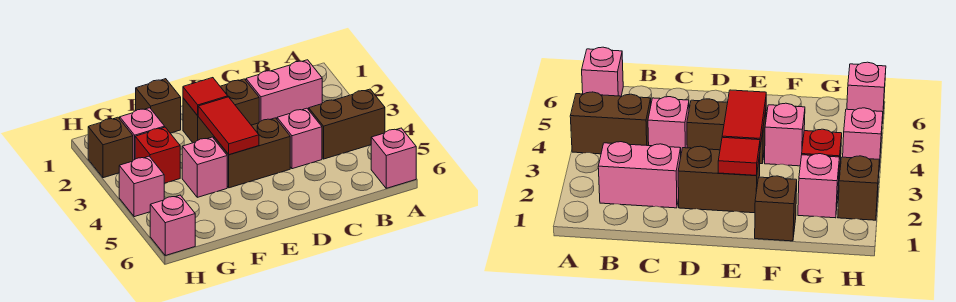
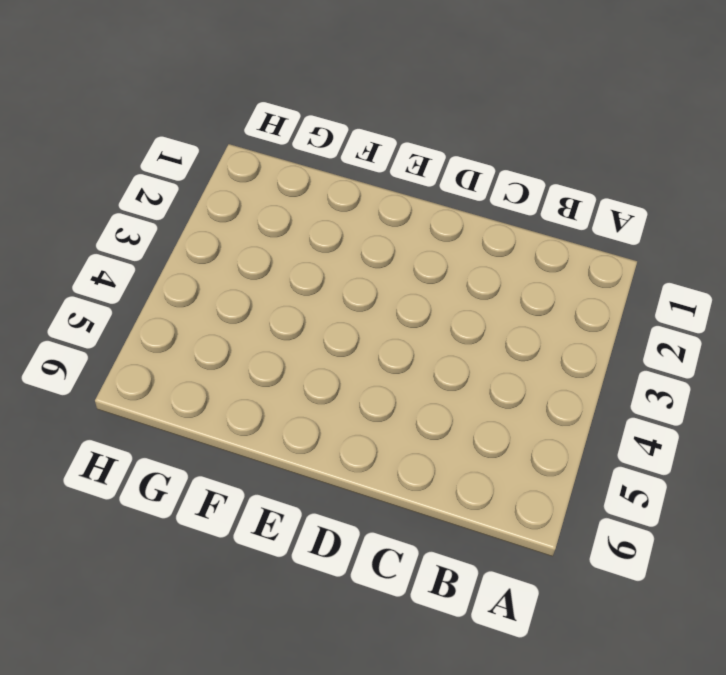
none -> brown brick A4:B4 level 1
none -> pink brick A6 level 1
none -> pink brick B2:C2 level 1

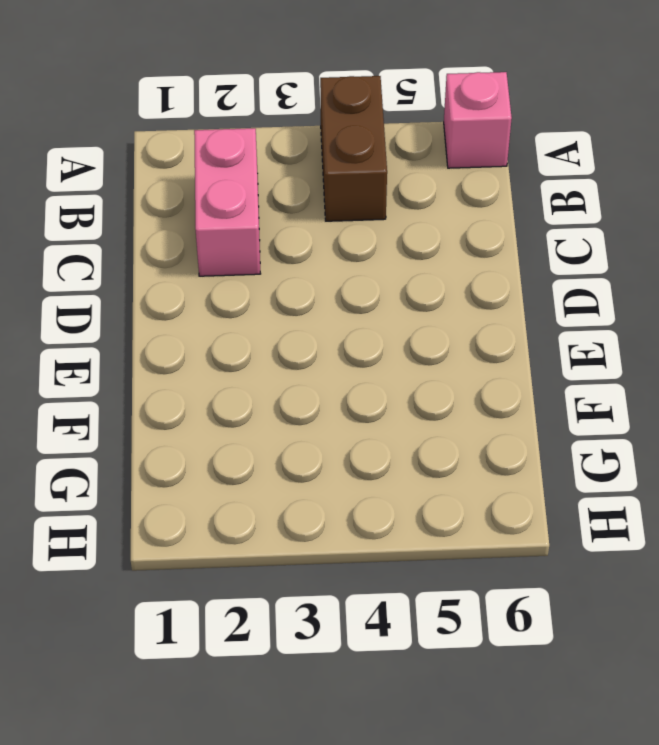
none -> pink brick C4 level 1
none -> brown brick D2:E2 level 1
none -> brown brick D4:E4 level 1

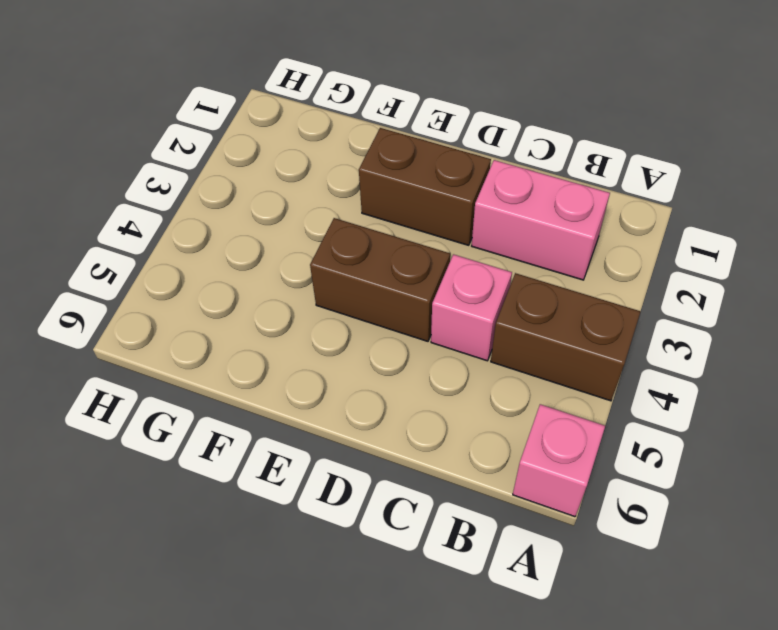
none -> brown brick F1 level 1
none -> pink brick F4 level 1
none -> pink brick G2 level 1

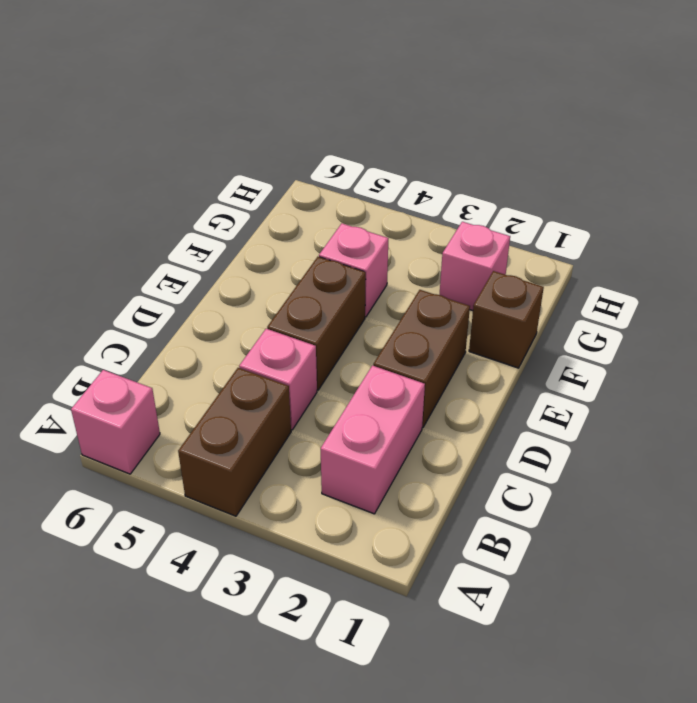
none -> red brick G3 level 1
none -> brown brick H2 level 1
none -> pink brick H4 level 1

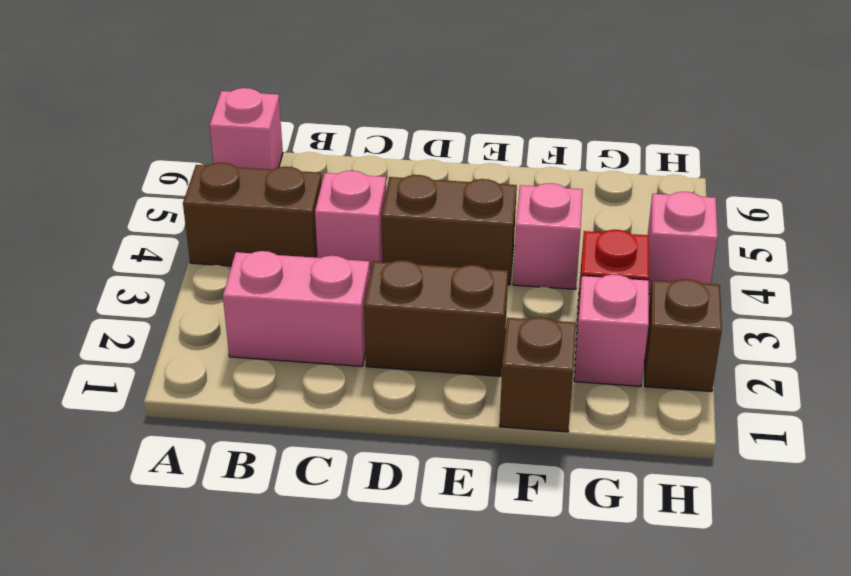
none -> pink brick H6 level 1
none -> red tile E2 level 2
none -> red tile E3:E4 level 2

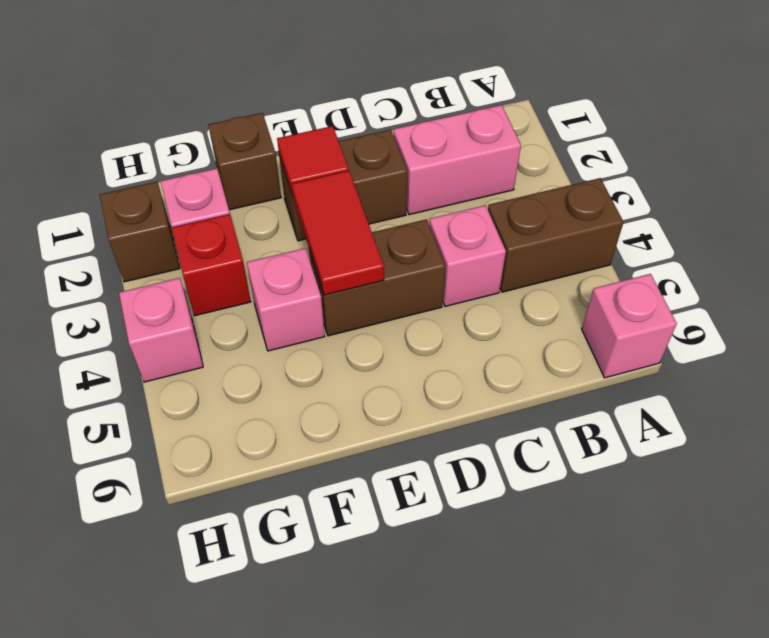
none -> pink brick H6 level 1

